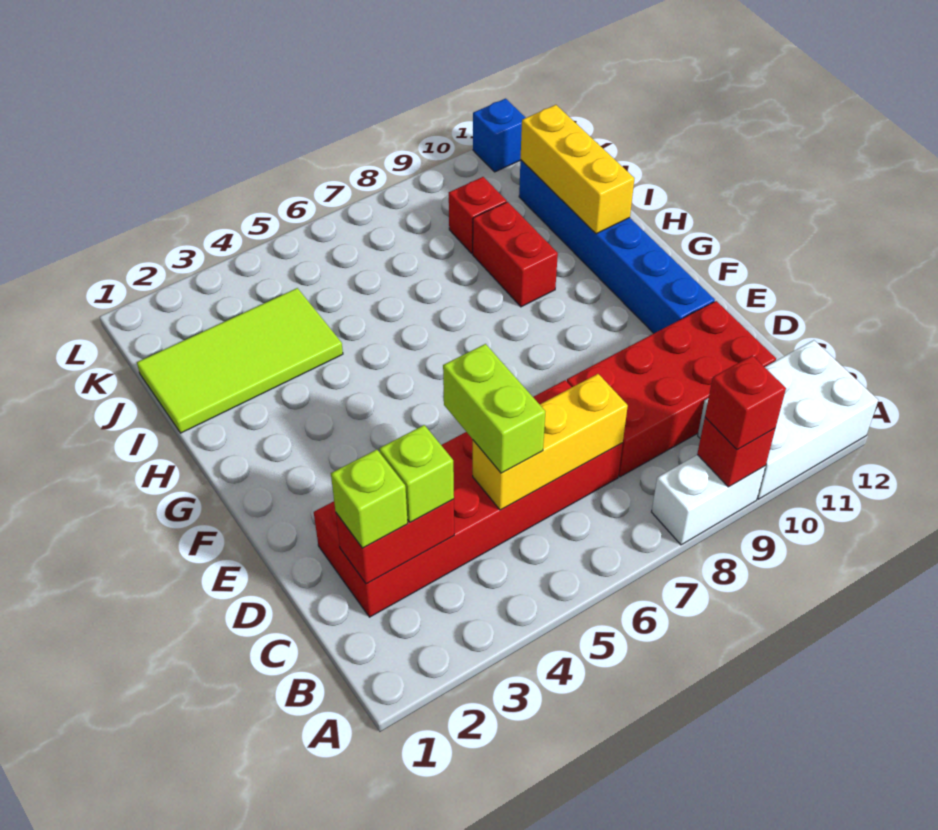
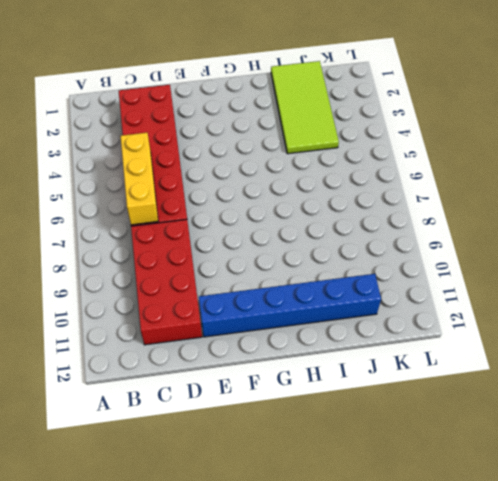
none -> white brick A8:A9 level 1
none -> white brick A10:B12 level 1
none -> red brick H9:I9 level 1

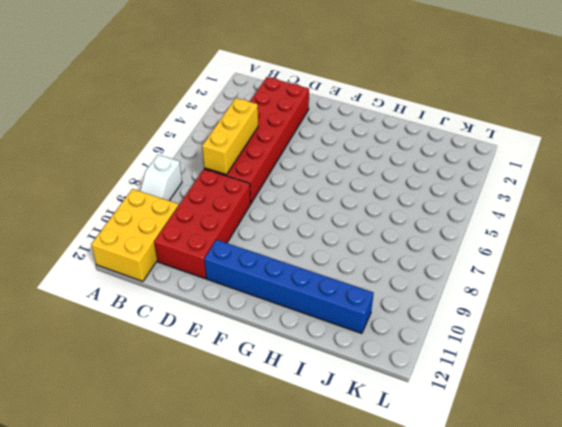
white slope A8:A9 level 1 top 8 -> white brick A8:A9 level 1
yellow brick A10:B12 level 1 -> white brick A10:B12 level 1
none -> red brick H9:I9 level 1
none -> lime tile I1:J4 level 1
none -> red brick J9 level 1

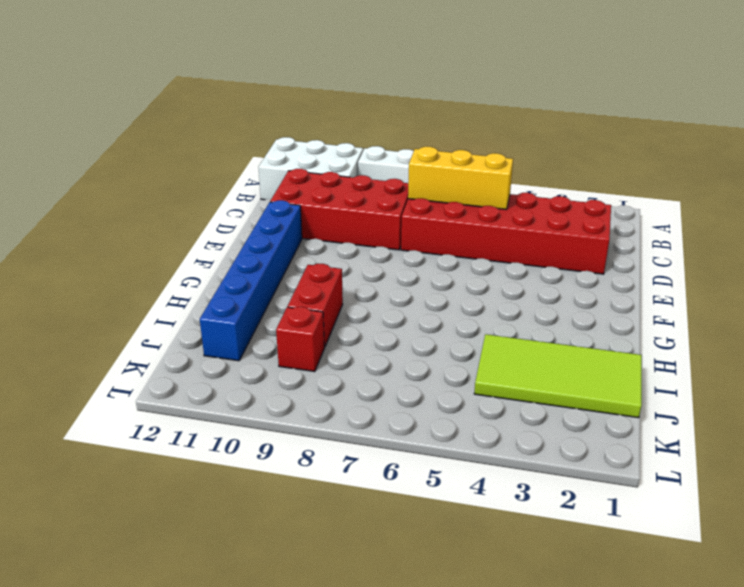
none -> blue brick L11 level 1
none -> red brick A9 level 2
none -> red brick C2:C3 level 2

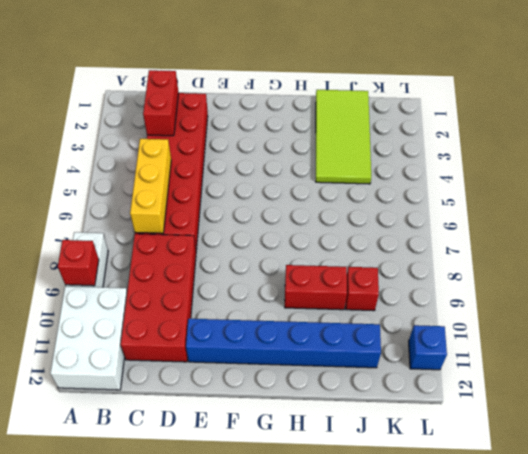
none -> yellow brick H11:J11 level 2
none -> red brick A9 level 3
none -> lime brick C2 level 3

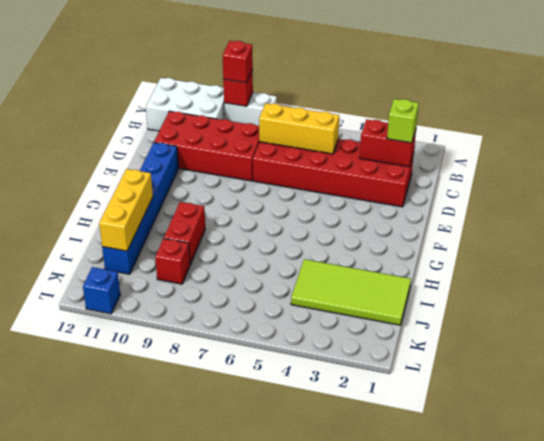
none -> lime brick C3 level 3
none -> lime brick C5:D5 level 3

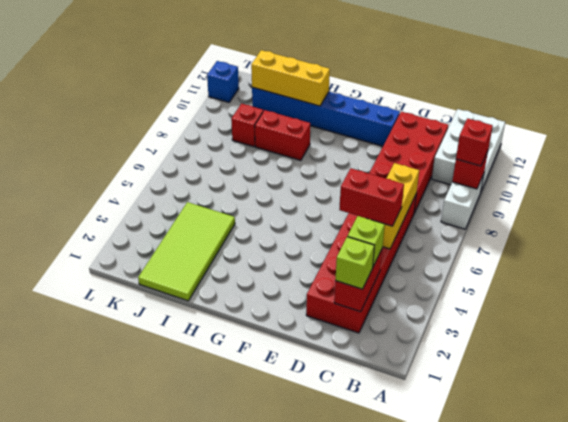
red brick C5:D5 level 3 -> lime brick C5:D5 level 3

